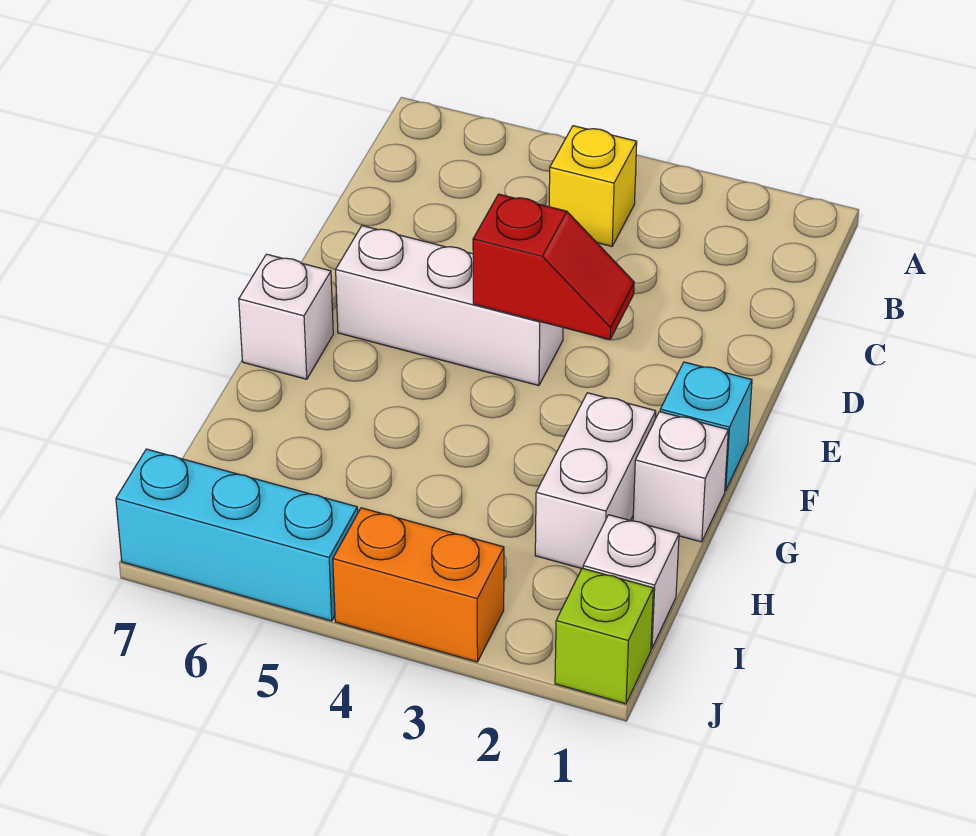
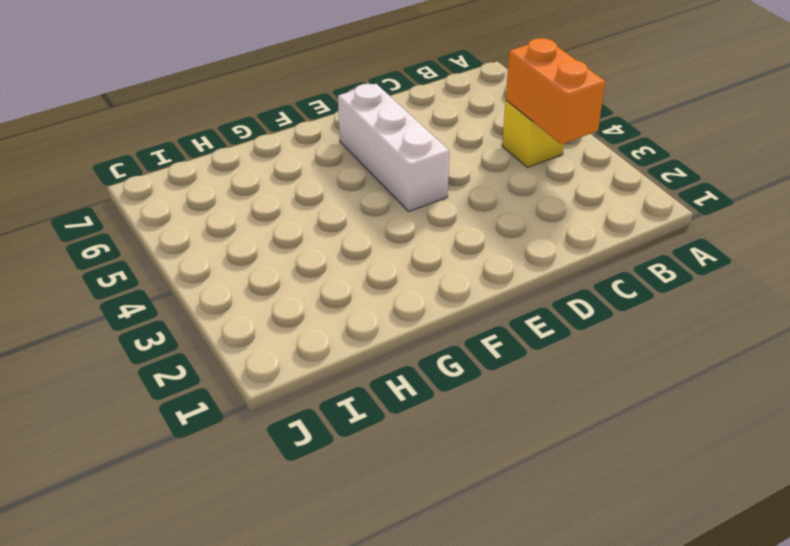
orange brick B3:B4 level 2 -> orange brick J3:J4 level 1
none -> cyan brick F1 level 1
none -> white brick F7 level 1

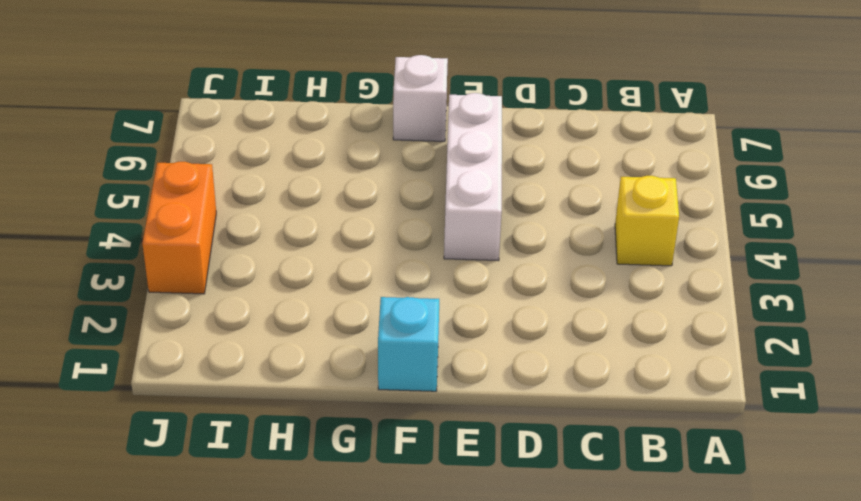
none -> white brick G1 level 1
none -> white brick G2:H2 level 1

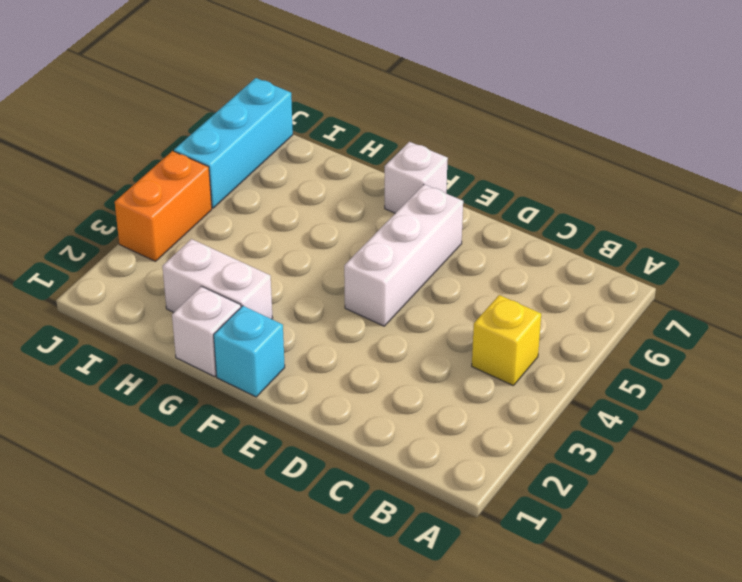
none -> white brick I1 level 1
none -> lime brick J1 level 1

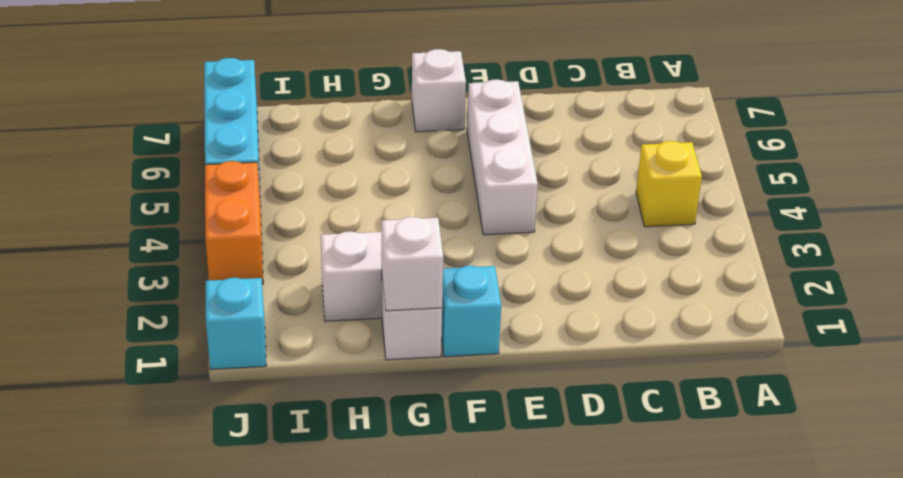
white brick G1 level 2 -> white brick I1 level 1
cyan brick J1 level 1 -> lime brick J1 level 1
none -> red slope E3:E4 level 2 top 4

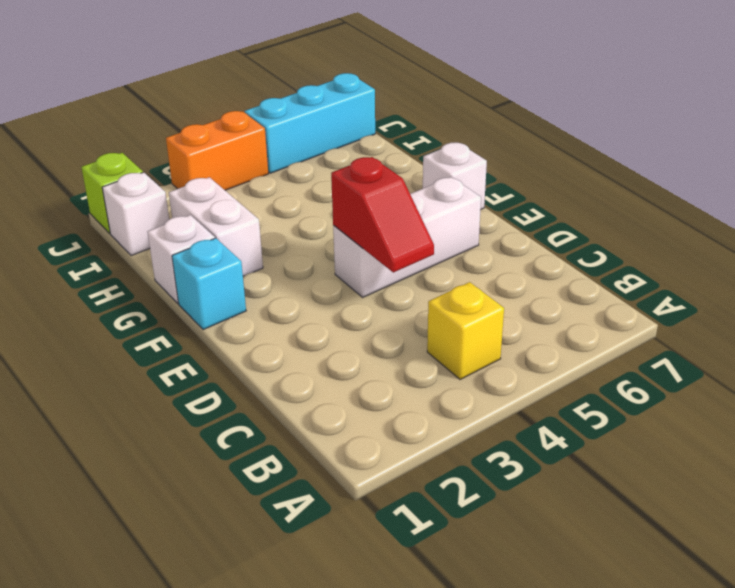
red slope D4:E4 level 2 top E -> red slope E3:E4 level 2 top 4

